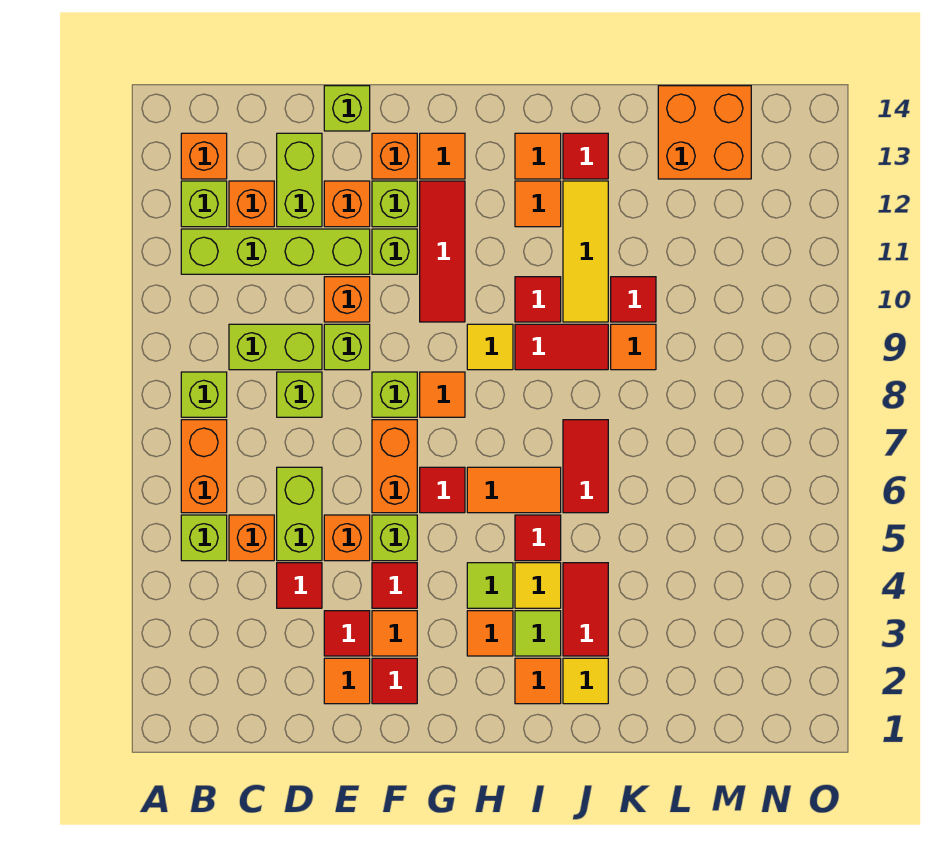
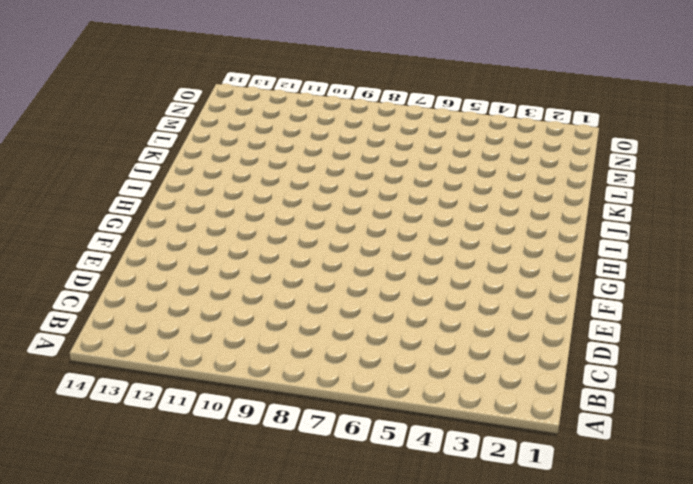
none -> lime brick B5 level 1
none -> orange brick B6:B7 level 1
none -> lime brick B8 level 1
none -> lime brick B11:E11 level 1

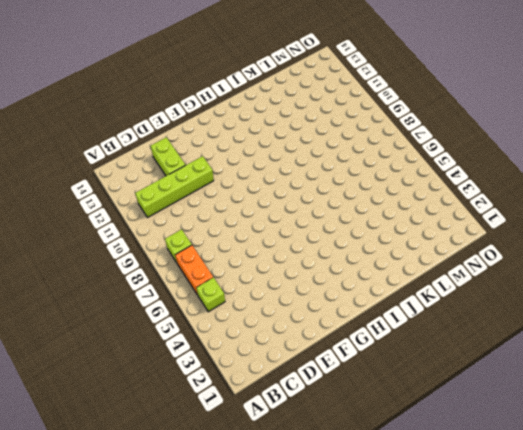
none -> lime brick B12 level 1
none -> orange brick B13 level 1
none -> orange brick C5 level 1
none -> lime brick C9:D9 level 1

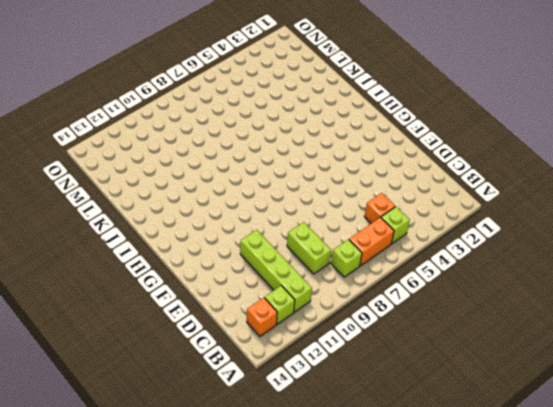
none -> orange brick C12 level 1
none -> red tile D4 level 1
none -> lime brick D5:D6 level 1
none -> lime brick D8 level 1

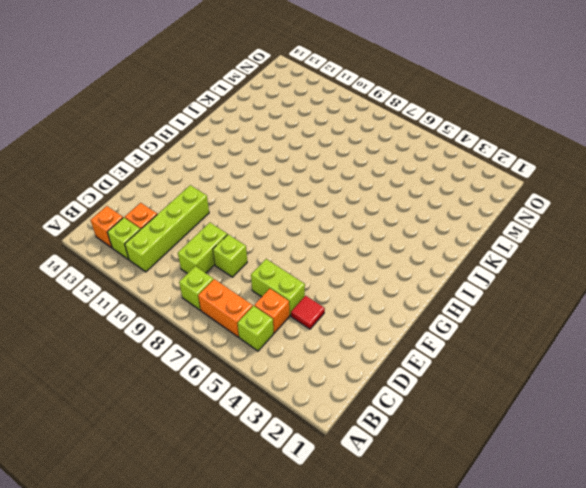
none -> lime brick D12:D13 level 1
none -> orange tile E2 level 1
none -> red tile E3 level 1
none -> orange brick E5 level 1

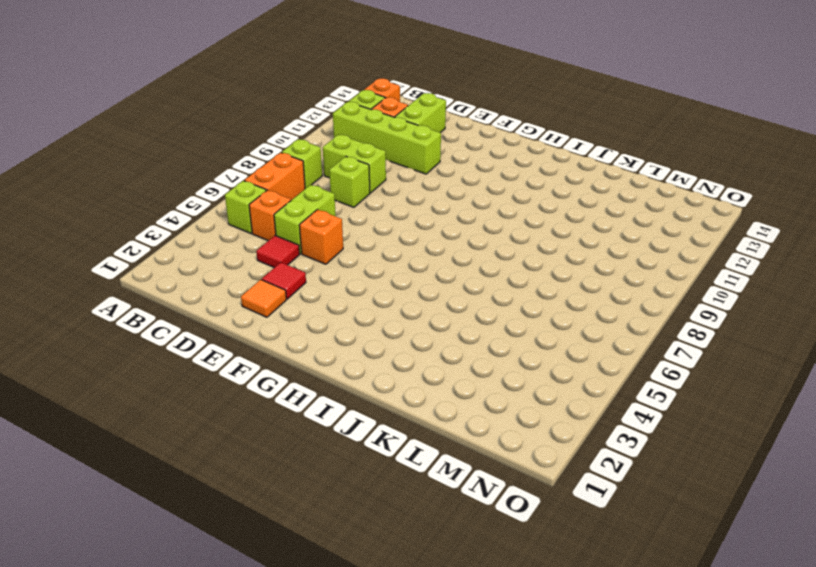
none -> lime brick E9 level 1
none -> orange brick E10 level 1
none -> orange brick E12 level 1
none -> lime brick E14 level 1

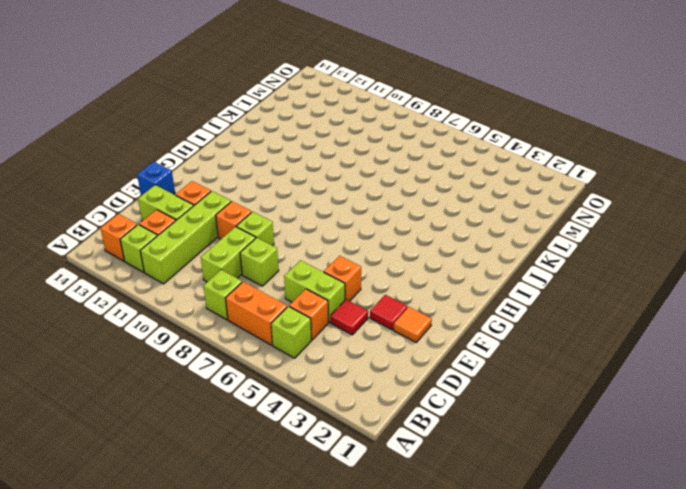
blue brick E14 level 1 -> lime brick E14 level 1
none -> red tile F2 level 1
none -> orange tile F3 level 1
none -> red tile F4 level 1
none -> lime brick F5 level 1

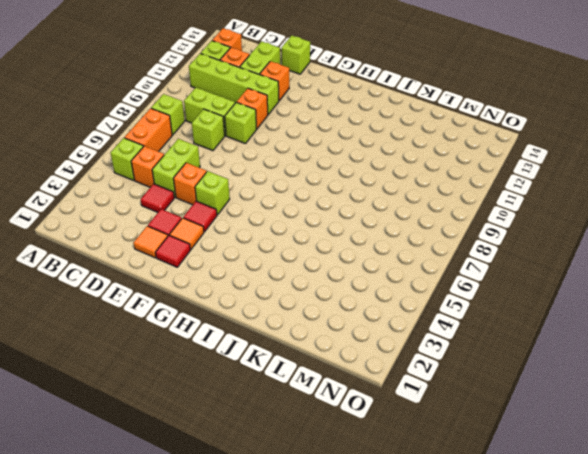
none -> orange brick F6:F7 level 1
none -> lime brick F8 level 1
none -> lime brick F11 level 1
none -> lime brick F12 level 1

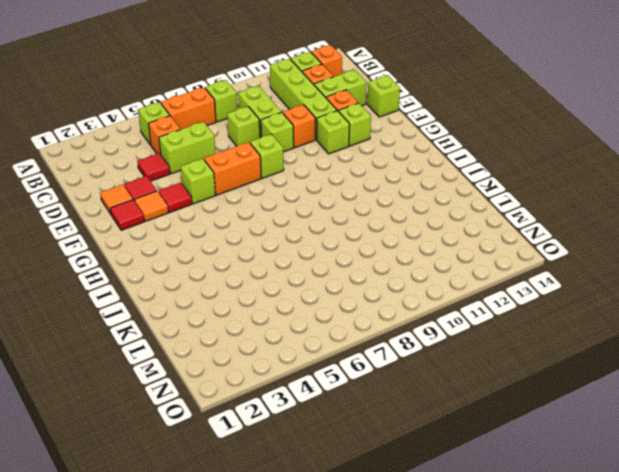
none -> orange brick E5 level 1
none -> orange brick F13 level 1
none -> red tile G6 level 1
none -> orange tile G8 level 1

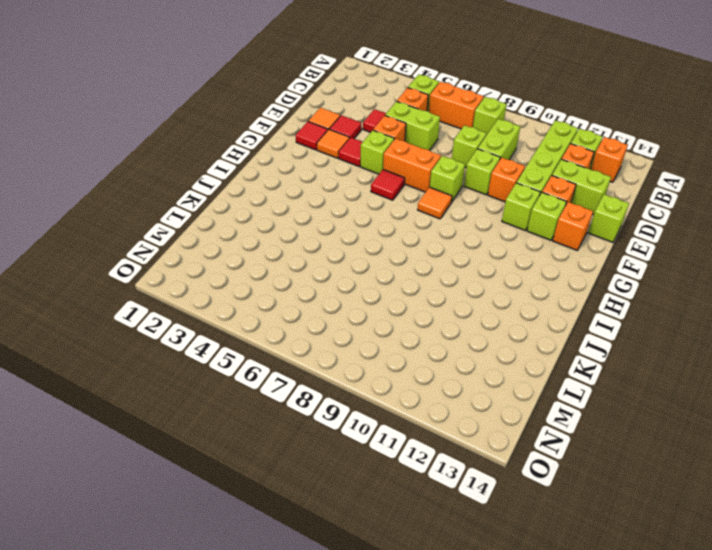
none -> red tile G10:G12 level 1
none -> orange tile G13 level 1
none -> orange tile H3 level 1
none -> lime tile H4 level 1

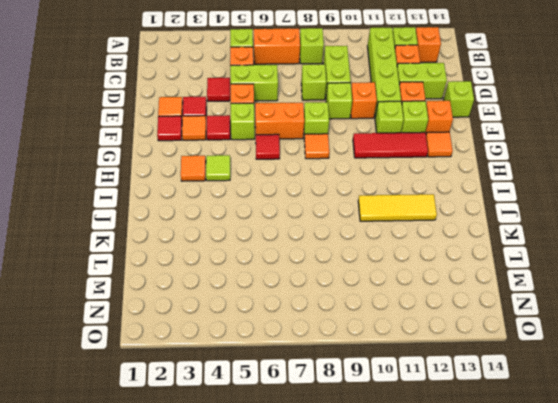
none -> orange tile H6:I6 level 1
none -> yellow tile H9 level 1
none -> orange tile I2 level 1
none -> lime tile I3 level 1

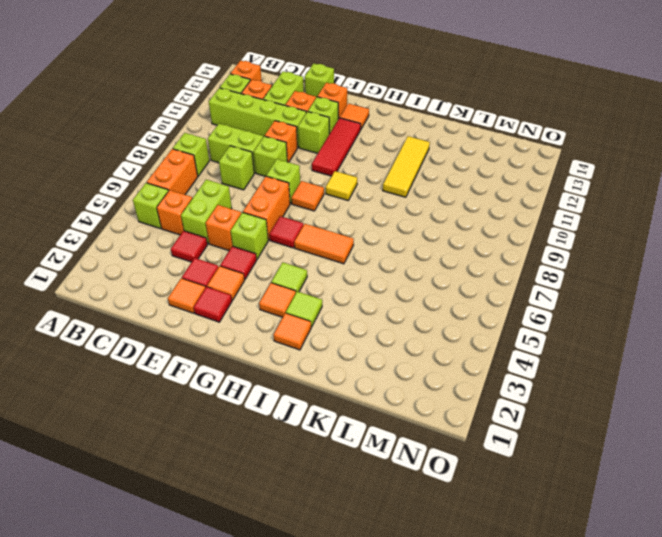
none -> yellow tile I4 level 1
none -> red tile I5 level 1
none -> red tile I9:J9 level 1
none -> red tile I10 level 1

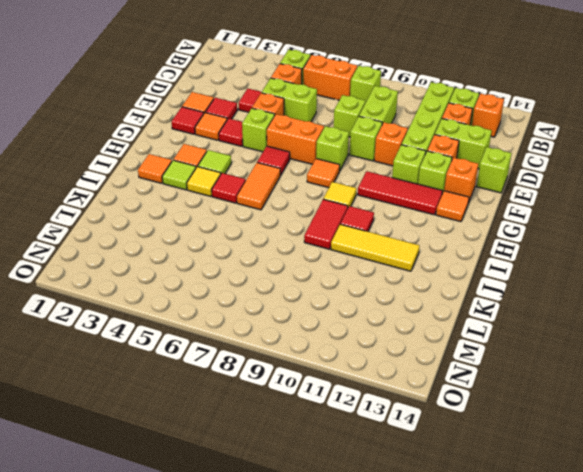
none -> orange tile I12 level 1
none -> orange tile I13 level 1
none -> yellow tile J2 level 1
none -> red tile J3:J4 level 1

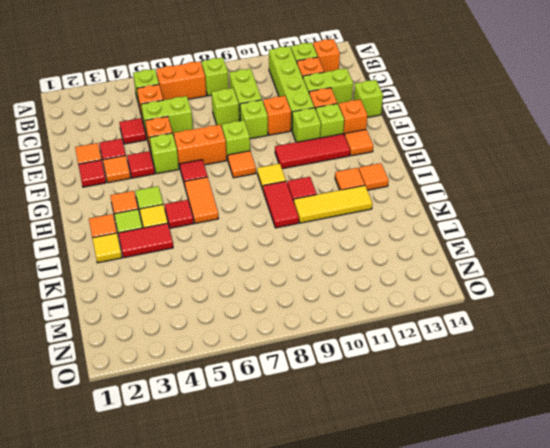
none -> red tile J6:J7 level 1
none -> red tile J13 level 1
none -> orange tile K9 level 1
none -> red tile K10 level 1

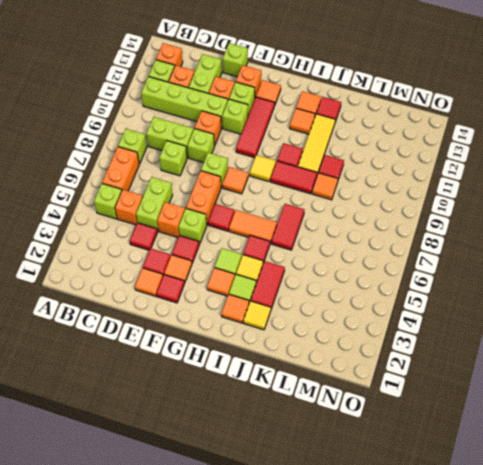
none -> orange brick L13:M14 level 1

